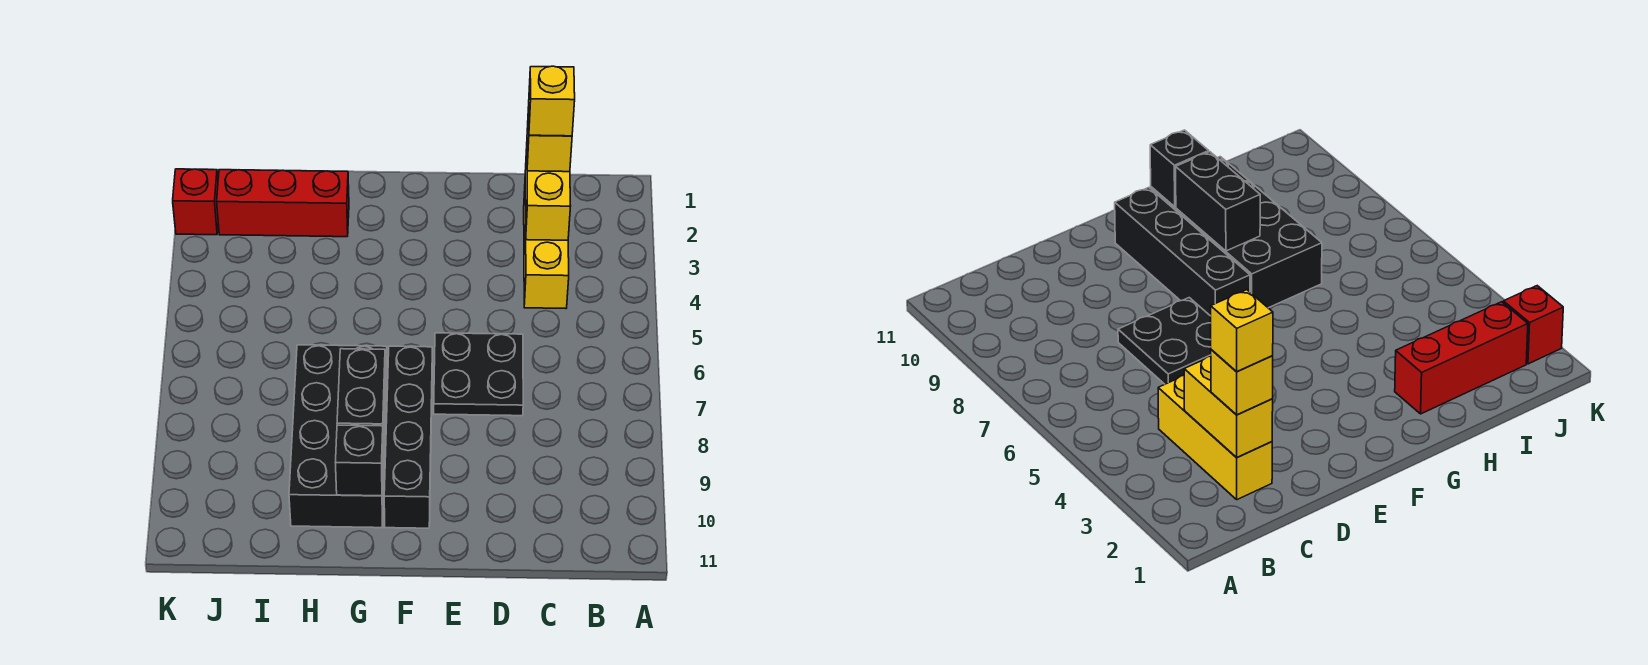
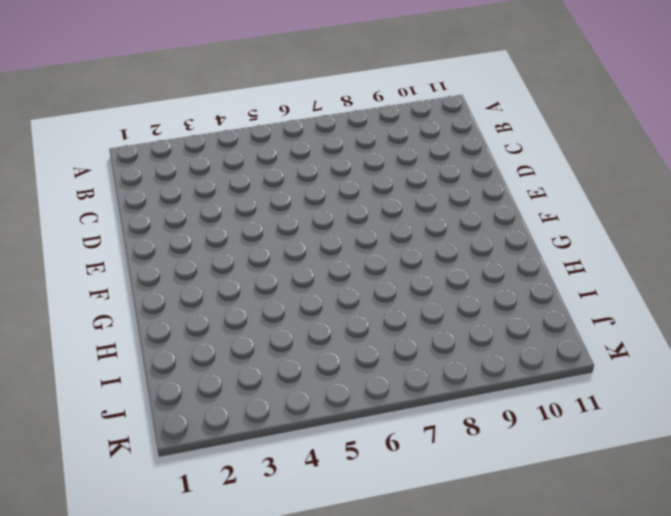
none -> yellow brick C2:C4 level 1
none -> black plate D6:E7 level 1

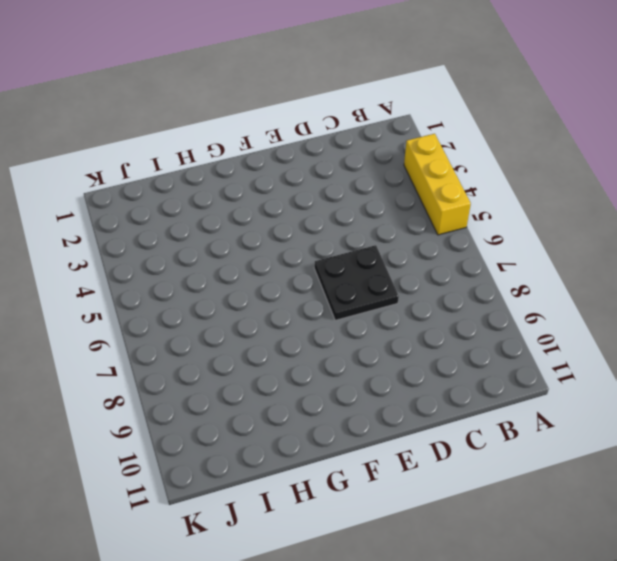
yellow brick A3:A5 level 1 -> yellow brick C2:C4 level 1
none -> black brick F7:F10 level 1
none -> black brick G7:H10 level 1

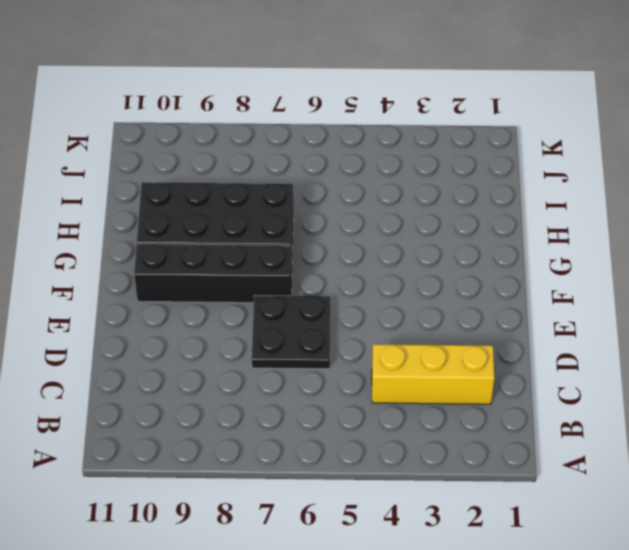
none -> red brick H2:J2 level 1
none -> red brick K2 level 1

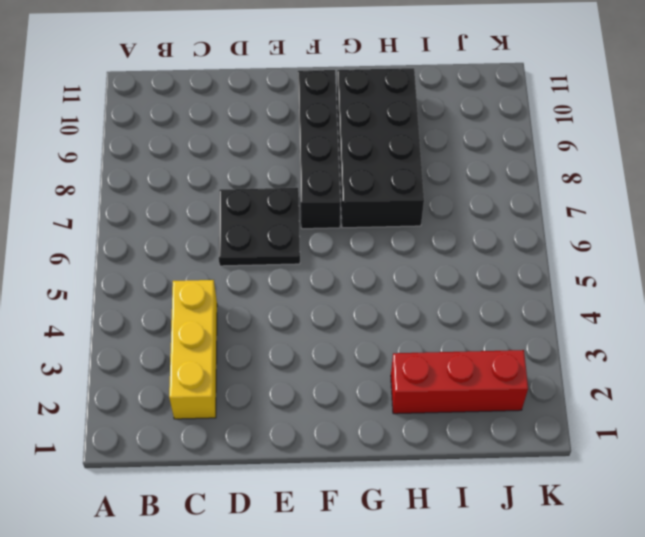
none -> red brick K2 level 1
none -> yellow brick C2:C3 level 2

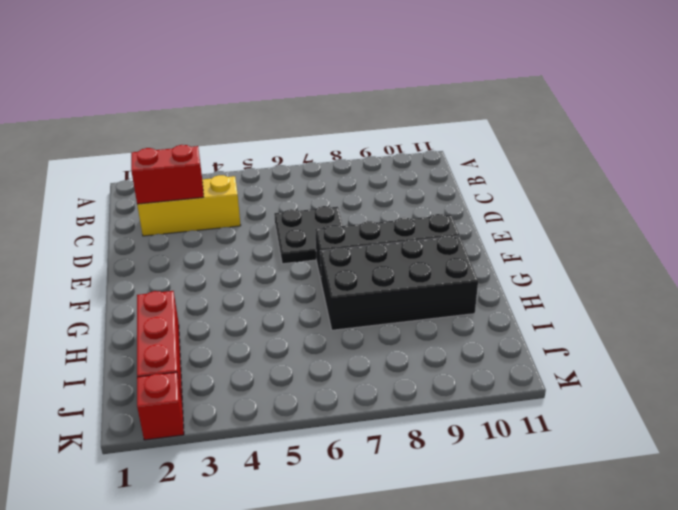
red brick C2:C3 level 2 -> yellow brick C2:C3 level 2
none -> black brick G8:G9 level 2
none -> black brick G10 level 2

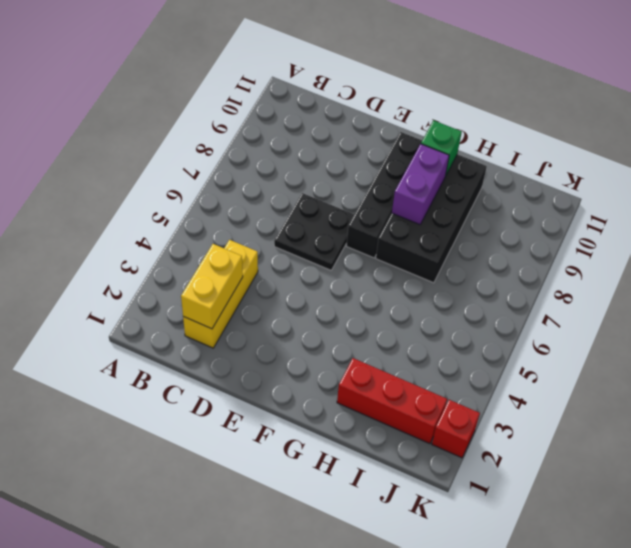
purple brick G8:G9 level 2 -> black brick G8:G9 level 2
green brick G10 level 2 -> black brick G10 level 2
none -> yellow brick C2 level 3
none -> yellow brick C2 level 4

